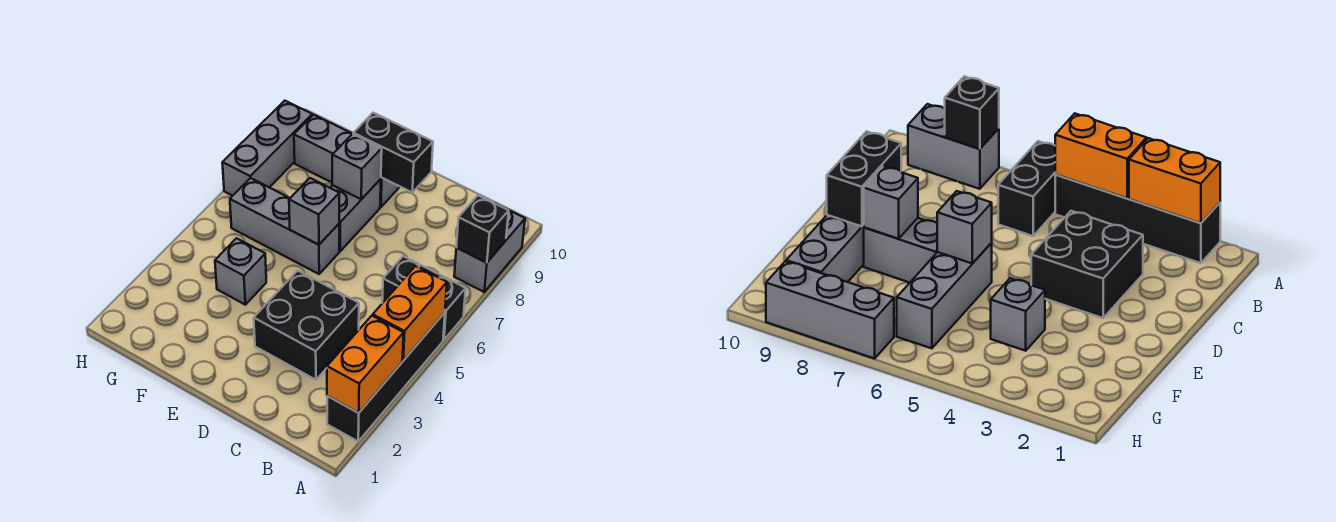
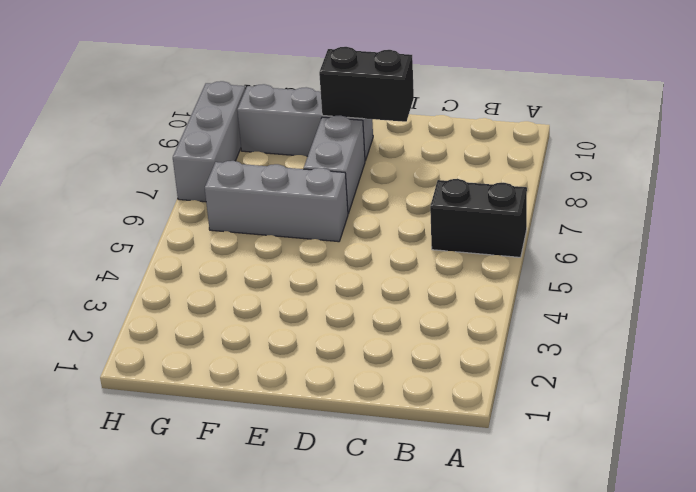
none -> black brick A2:A5 level 1
none -> grey brick A8:A9 level 1
none -> black brick C3:D4 level 1

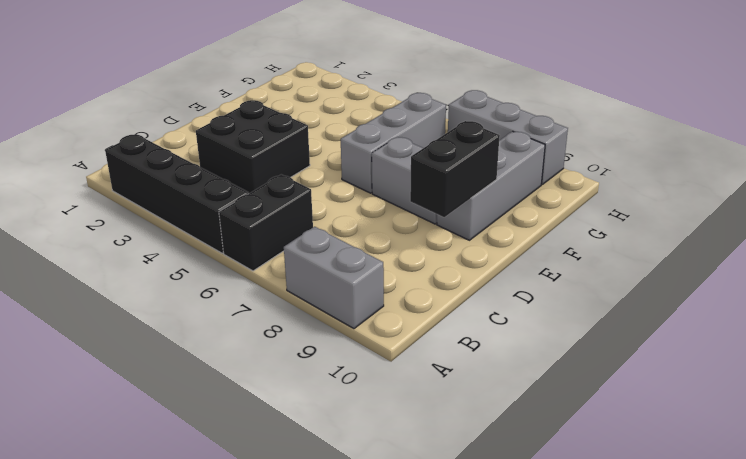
none -> grey brick F4 level 1
none -> orange brick A2:A3 level 2
none -> orange brick A4:A5 level 2

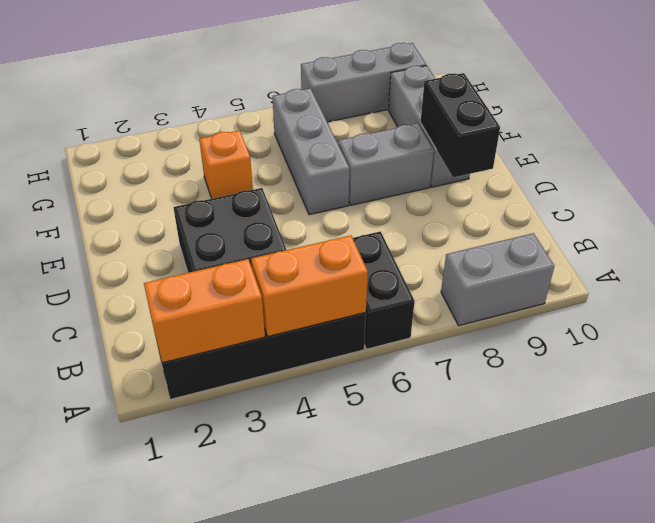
orange brick F4 level 1 -> grey brick F4 level 1
none -> black brick A8 level 2
none -> grey brick E6 level 2
none -> grey brick E8 level 2

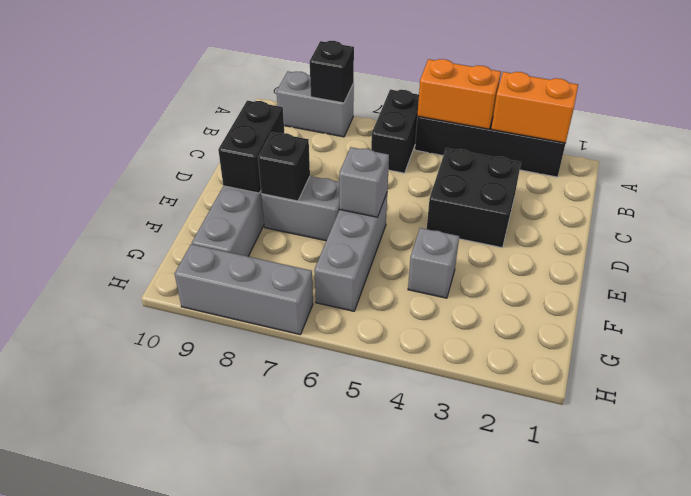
black brick E8 level 2 -> grey brick E8 level 2

